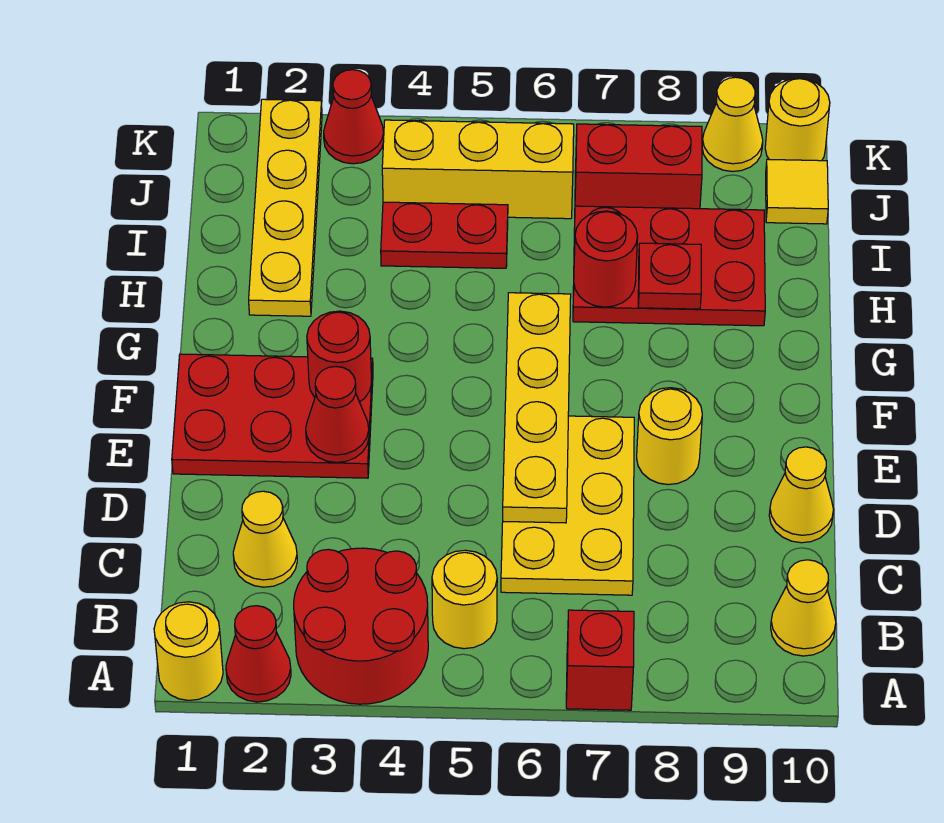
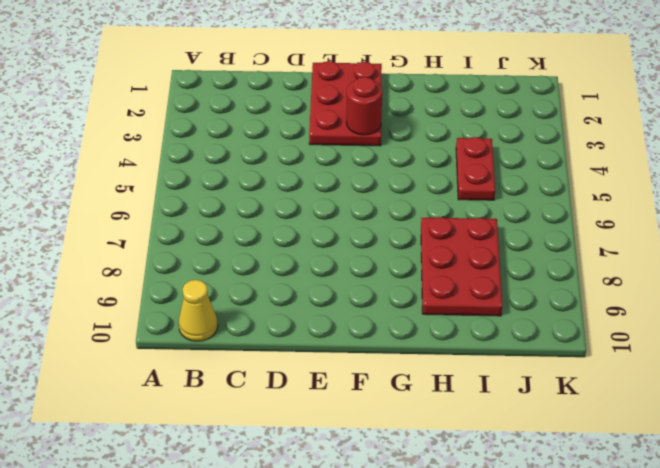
none -> yellow round brick A1 level 1
none -> red cone A2 level 1
none -> red round brick A3:B4 level 1

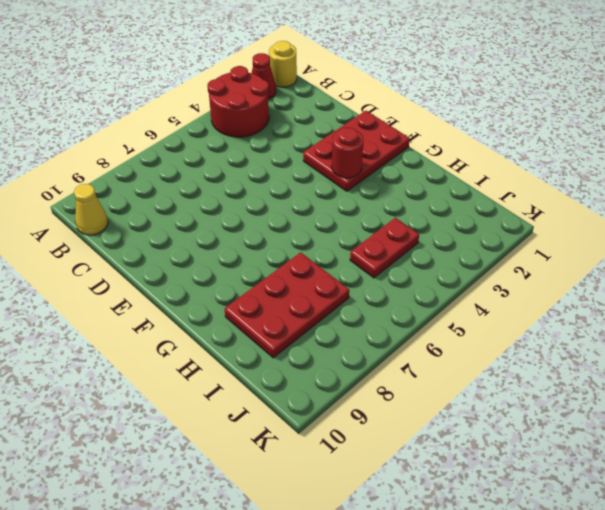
none -> red brick A7 level 1
none -> yellow round brick B5 level 1
none -> yellow cone C2 level 1

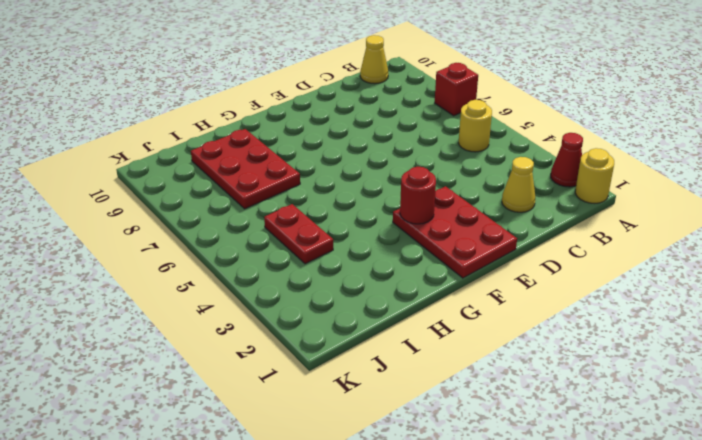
none -> red round brick A3:B4 level 1
none -> yellow plate C6:E7 level 1
none -> yellow cone D10 level 1

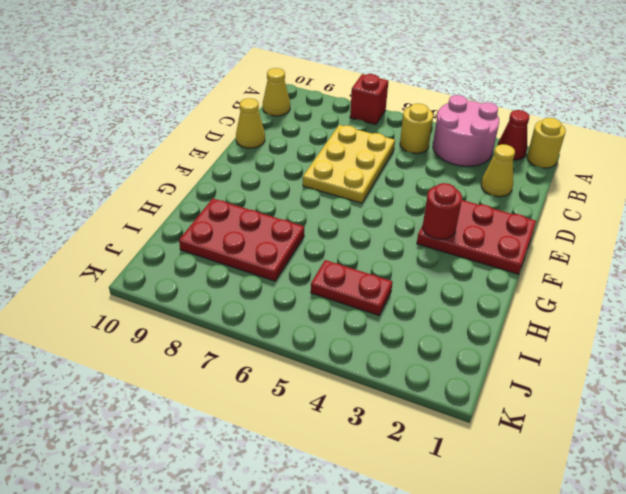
pink round brick A3:B4 level 1 -> red round brick A3:B4 level 1
none -> yellow round brick E8 level 1
none -> yellow plate H2:K2 level 1
none -> yellow brick J4:J6 level 1

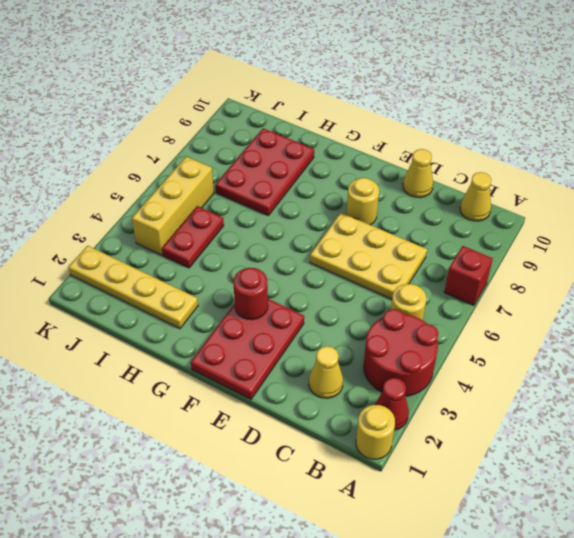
none -> red brick J7:J8 level 1
none -> yellow tile J10 level 1
none -> red cone K3 level 1

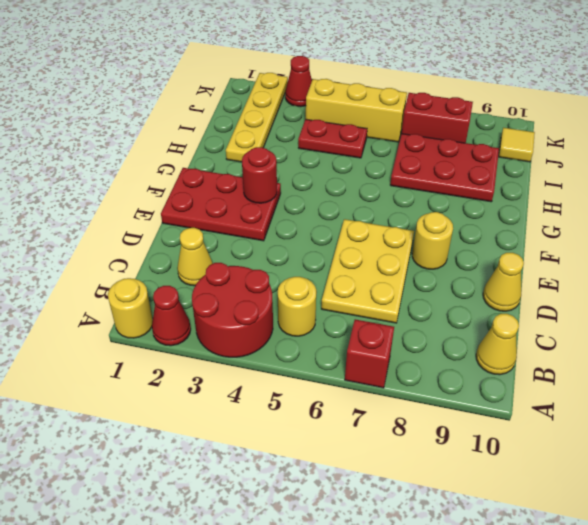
none -> yellow cone K9 level 1
none -> yellow round brick K10 level 1
none -> yellow plate D6:G6 level 2

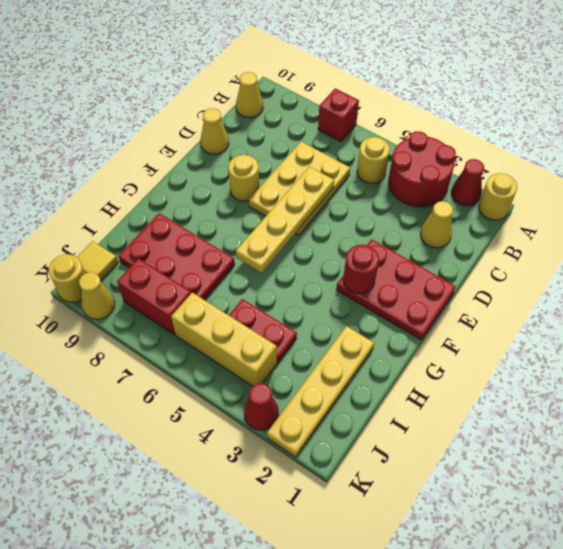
none -> red cone E3 level 2
none -> red round brick H7 level 2
none -> red plate H8 level 2

